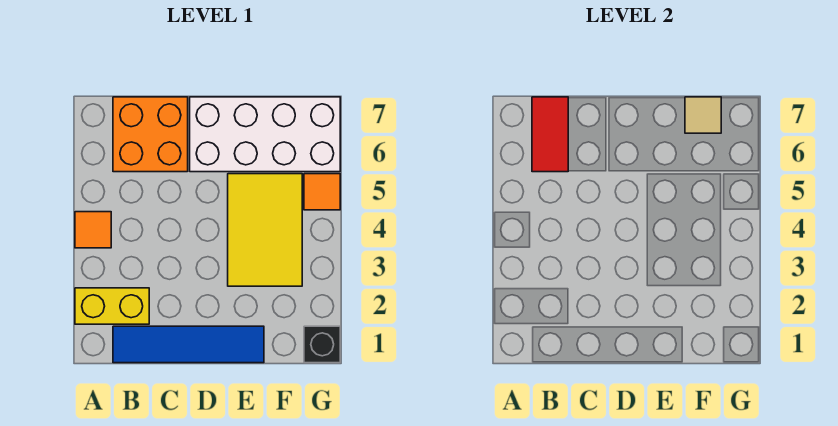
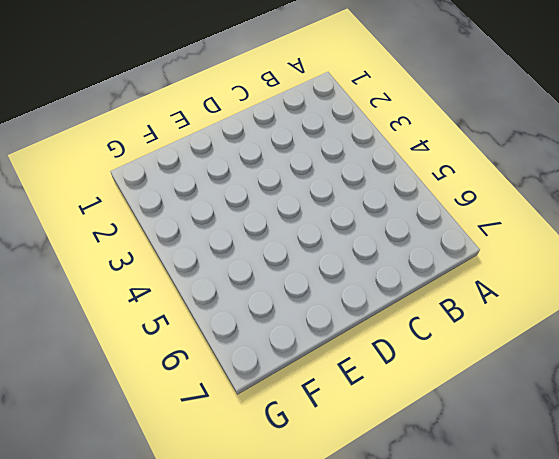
none -> yellow brick A2:B2 level 1
none -> orange tile A4 level 1

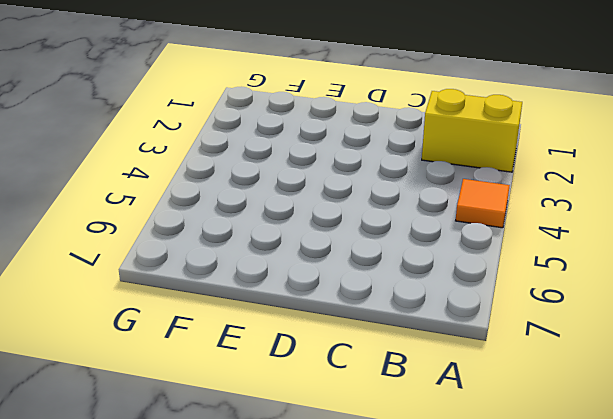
none -> blue tile B1:E1 level 1
none -> orange brick B6:C7 level 1

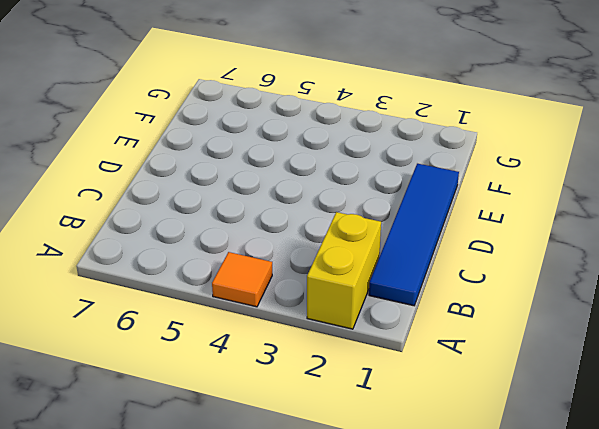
none -> orange brick B6:C7 level 1
none -> white brick D6:G7 level 1

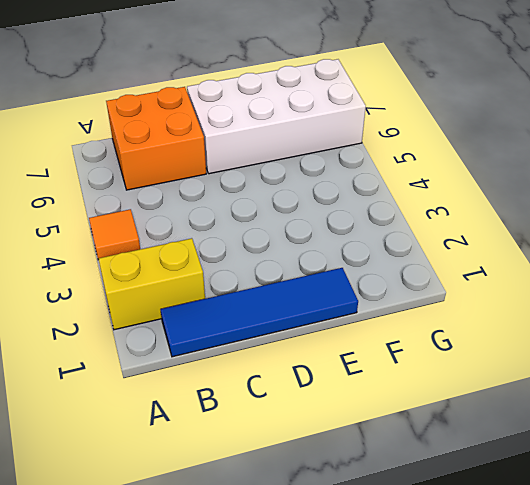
none -> yellow tile E3:F5 level 1
none -> black brick G1 level 1

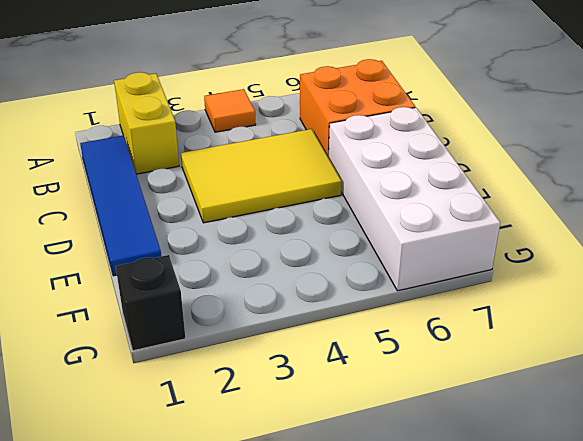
yellow tile C3:D5 level 1 -> yellow tile E3:F5 level 1
none -> orange tile G5 level 1
none -> red tile B6:B7 level 2

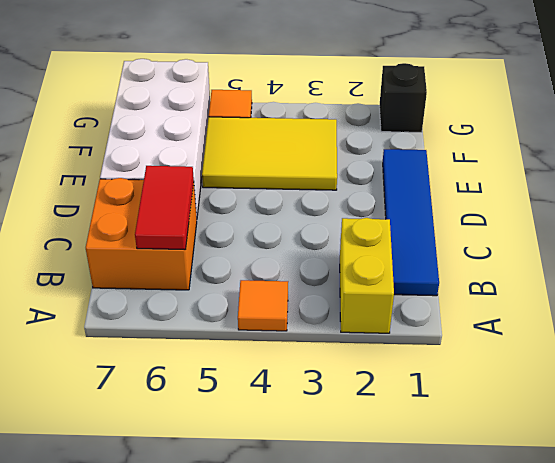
red tile B6:C6 level 2 -> red tile B6:B7 level 2
none -> tan tile F7 level 2

